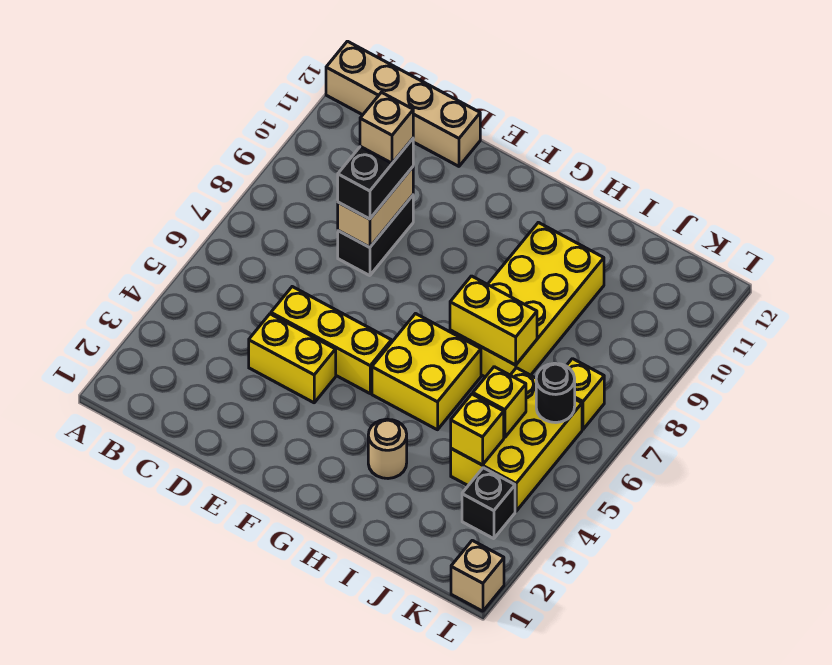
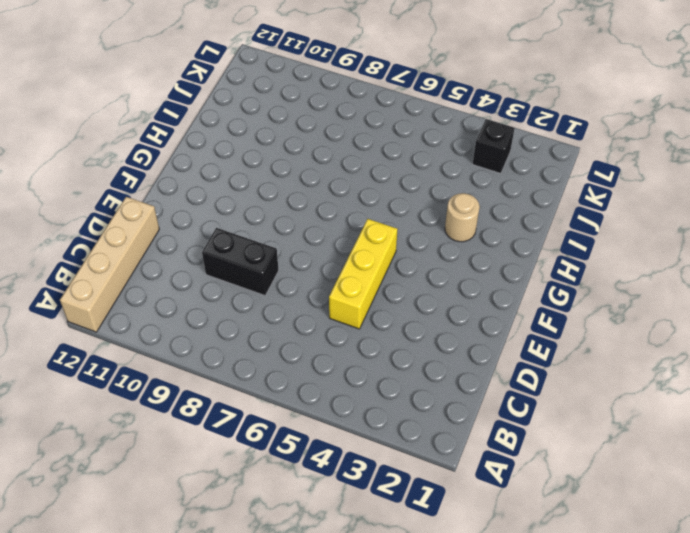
none -> yellow brick D4:E4 level 1
none -> yellow brick G5:H6 level 1
none -> yellow brick H7:I10 level 1

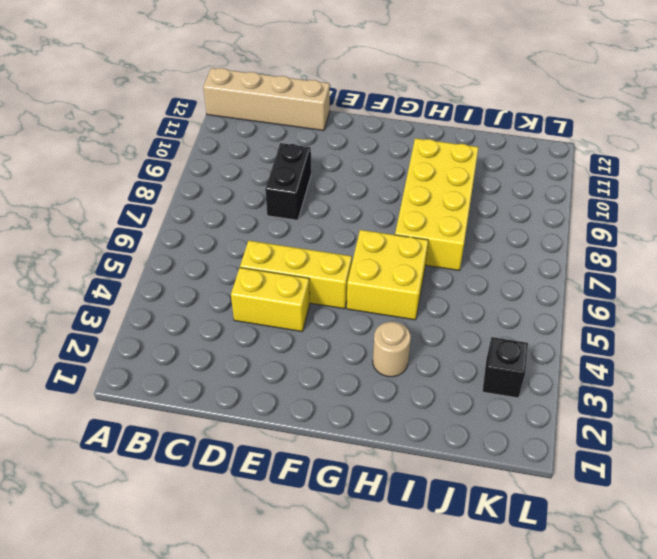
none -> yellow brick J4:K6 level 1
none -> yellow brick K7 level 1
none -> tan brick L1 level 1

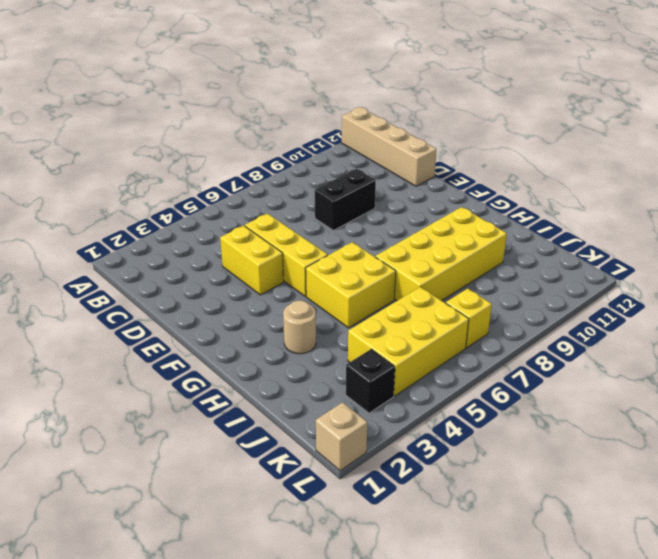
none -> tan brick D8:D9 level 2
none -> yellow brick H7:I7 level 2
none -> yellow brick J4 level 2

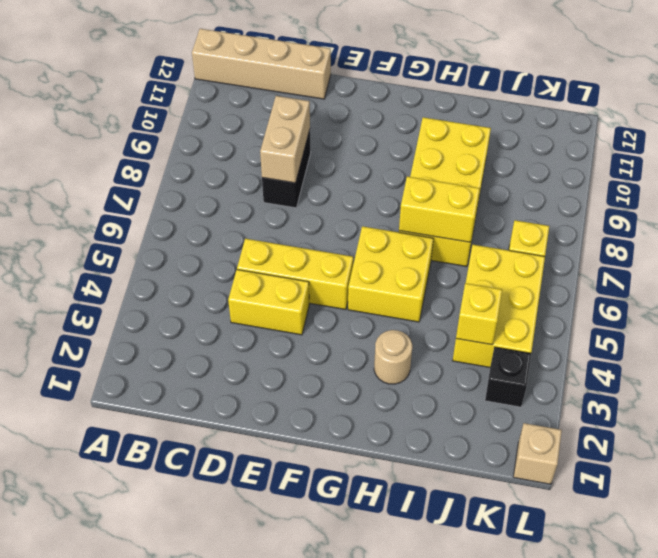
none -> yellow brick J5 level 2
none -> black round brick K6 level 2
none -> black brick D8:D9 level 3

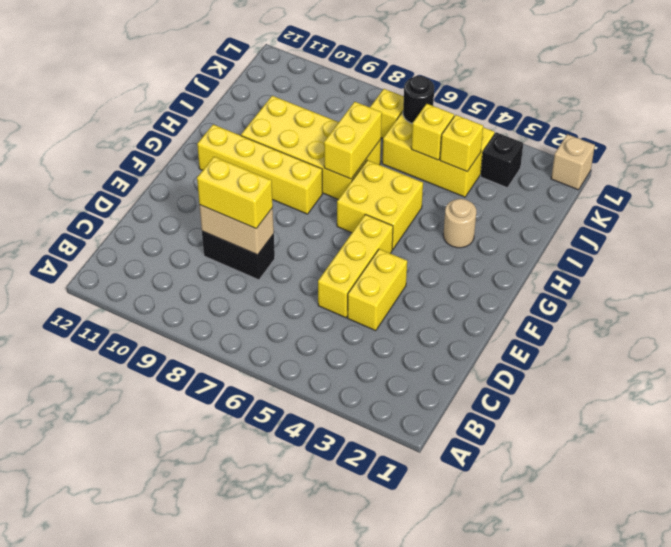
yellow brick D8:D9 level 3 -> black brick D8:D9 level 3
yellow brick G8:G11 level 1 -> none
none -> tan brick A12:D12 level 1
none -> tan brick D9 level 4

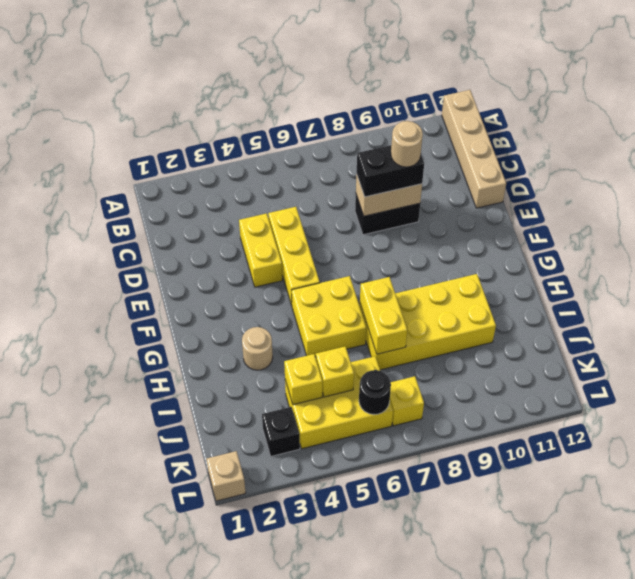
tan round brick D9 level 4 -> tan brick D9 level 4

